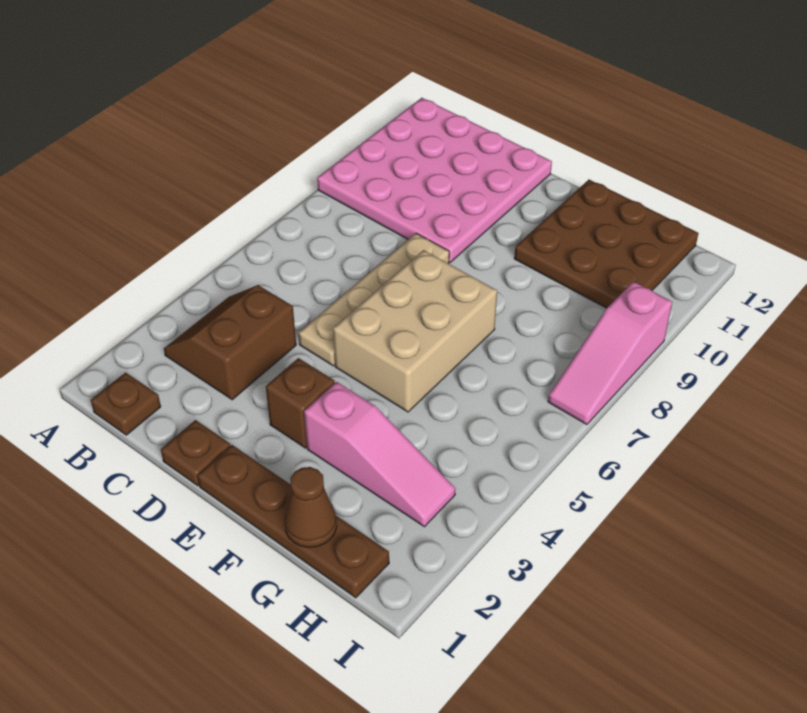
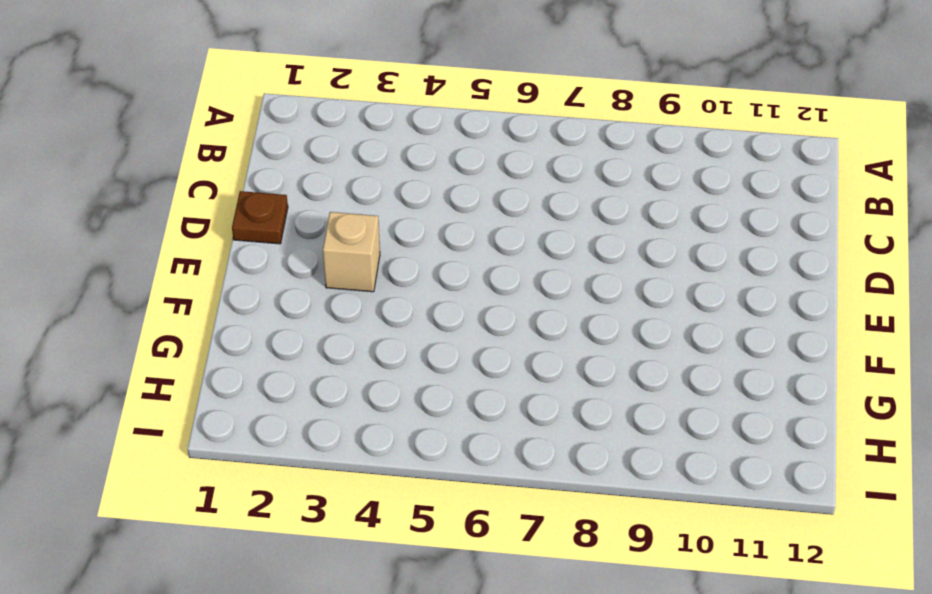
tan brick E3 level 1 -> brown brick E3 level 1
none -> pink plate A9:D12 level 1
none -> brown plate B1 level 1
none -> brown slope B3:C4 level 1 top C

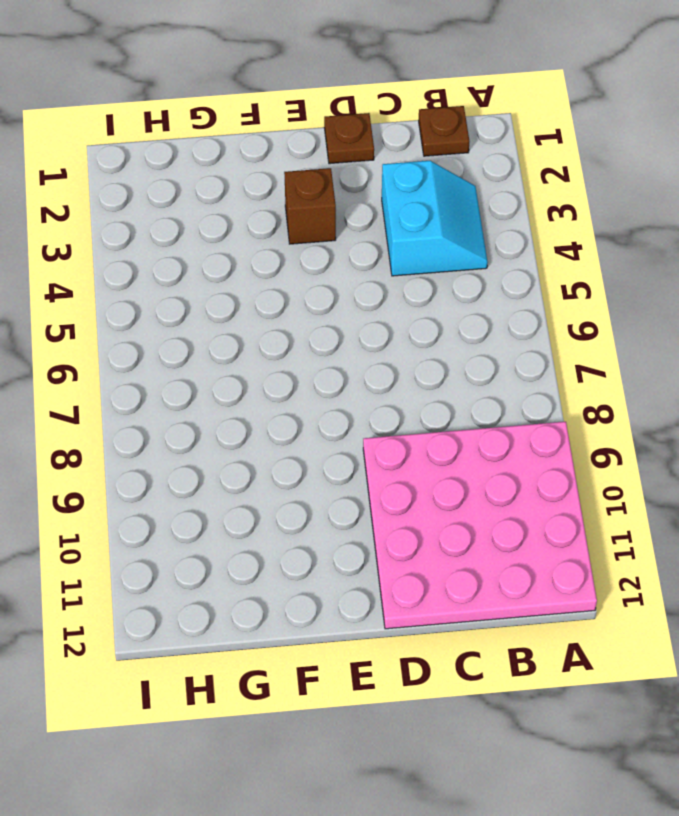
cyan slope B3:C4 level 1 top C -> brown slope B3:C4 level 1 top C
none -> tan plate D5:D8 level 1
none -> brown plate E1:H1 level 1
none -> tan brick E5:F7 level 1

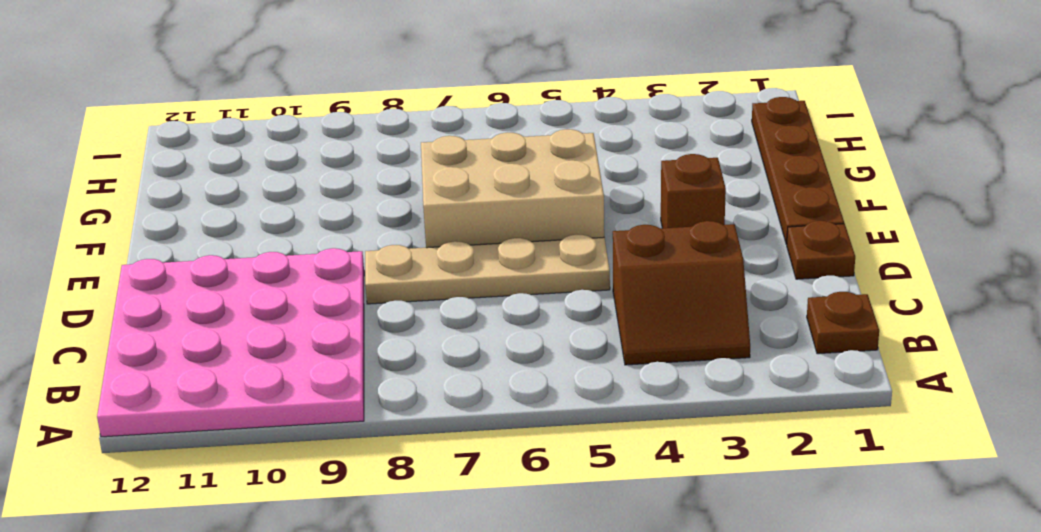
none -> pink slope F3:H3 level 1 top F
none -> brown plate F10:H12 level 1
none -> pink slope I7:I9 level 1 top 9

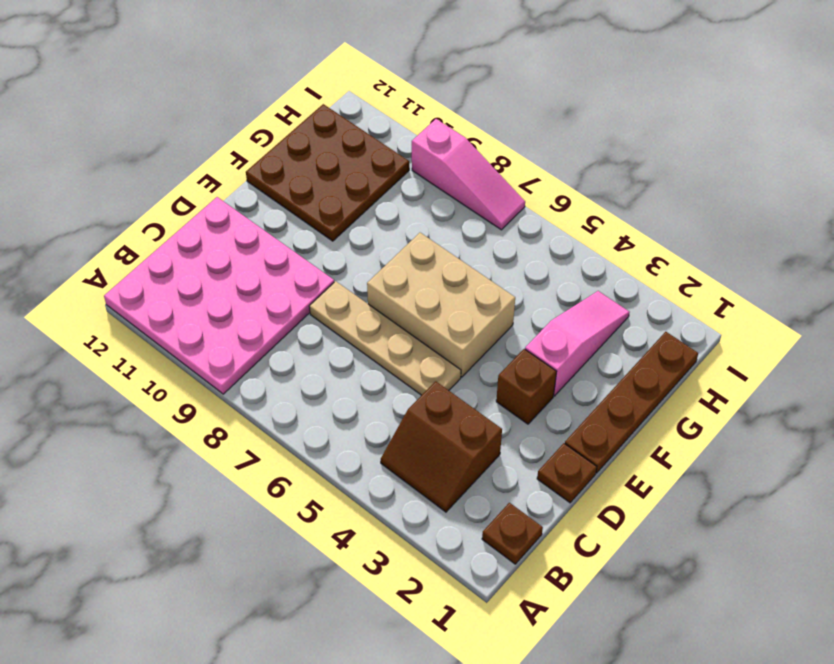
none -> brown cone G1 level 2

